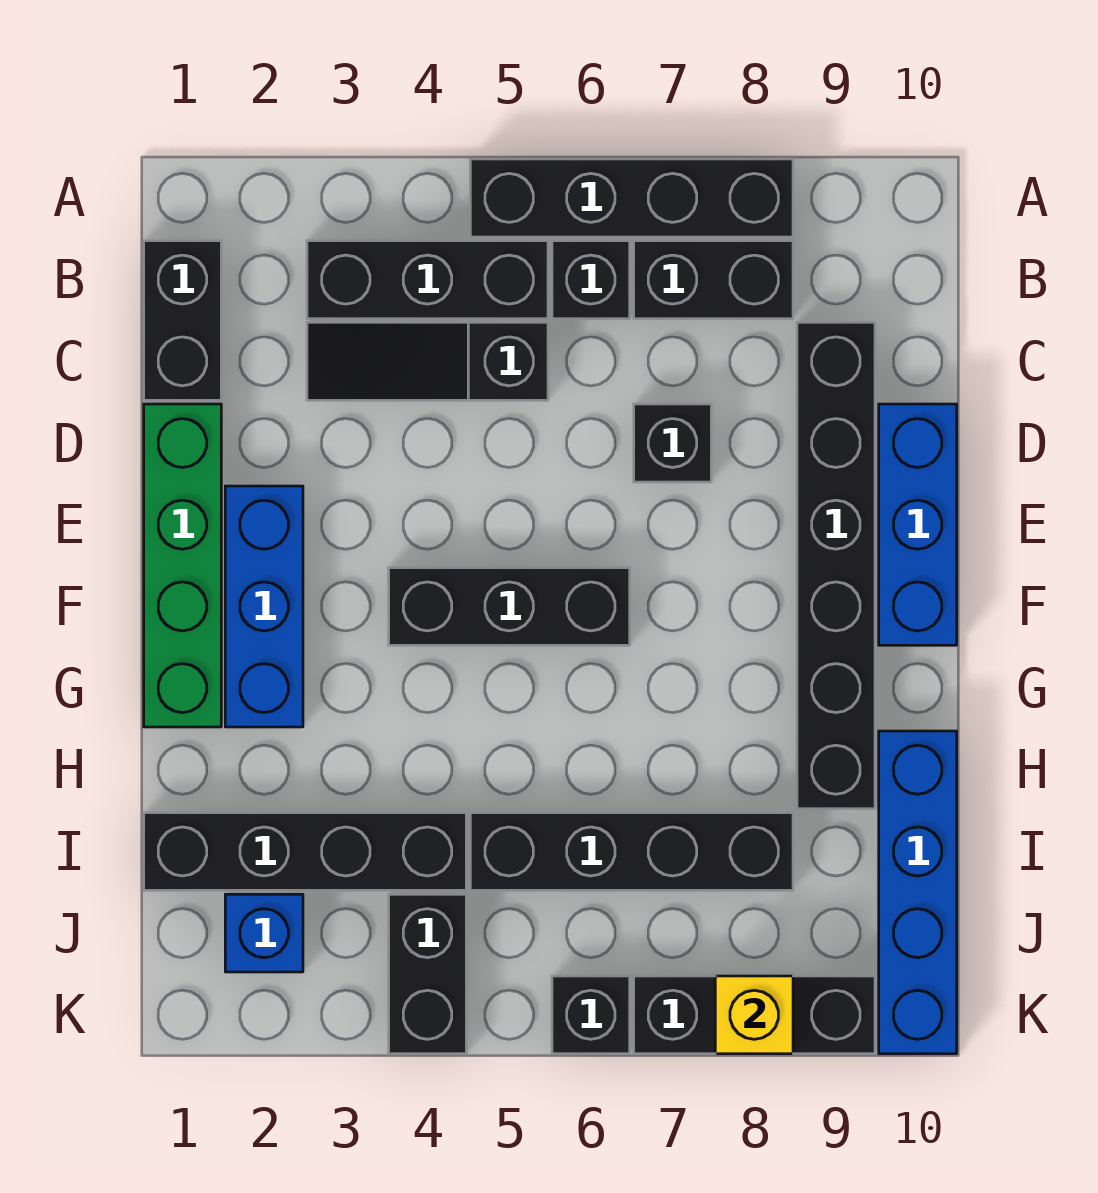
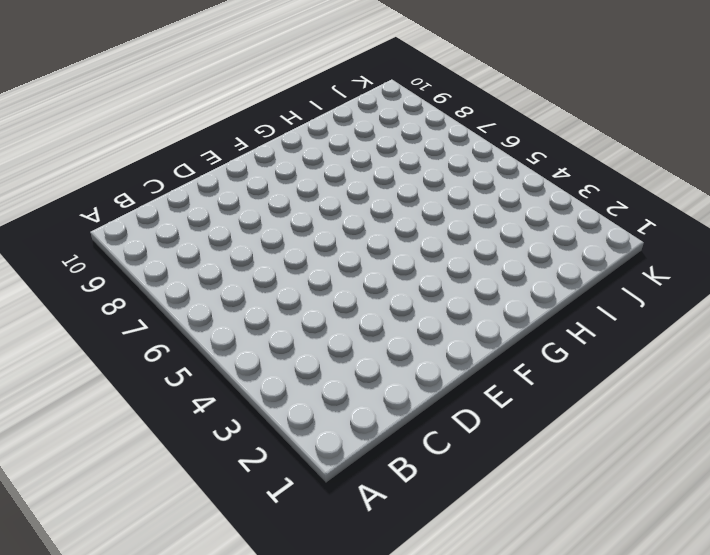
none -> black brick A5:A8 level 1
none -> black brick B1:C1 level 1
none -> black brick B3:B5 level 1

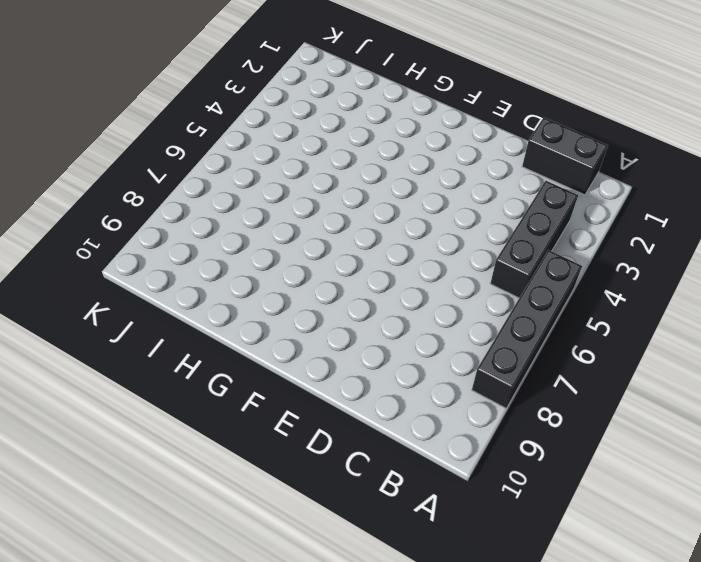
none -> black brick B6 level 1
none -> black brick B7:B8 level 1
none -> black slope C3:C5 level 1 top 5

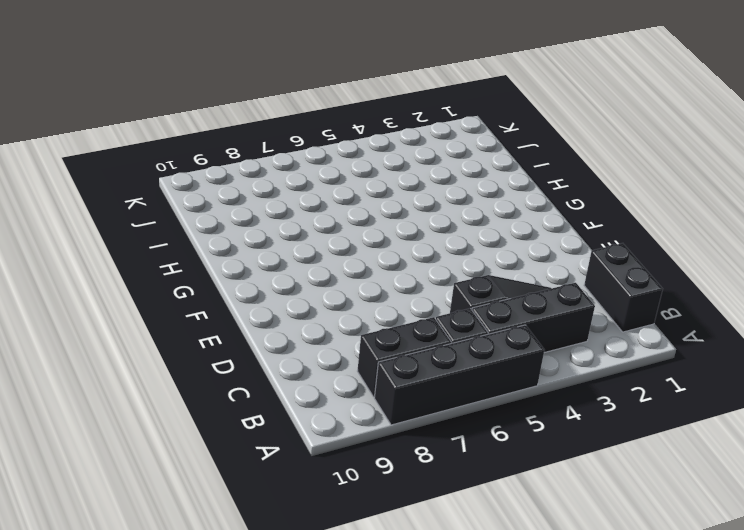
none -> black brick C9:H9 level 1
none -> green brick D1:G1 level 1
none -> black brick D7 level 1

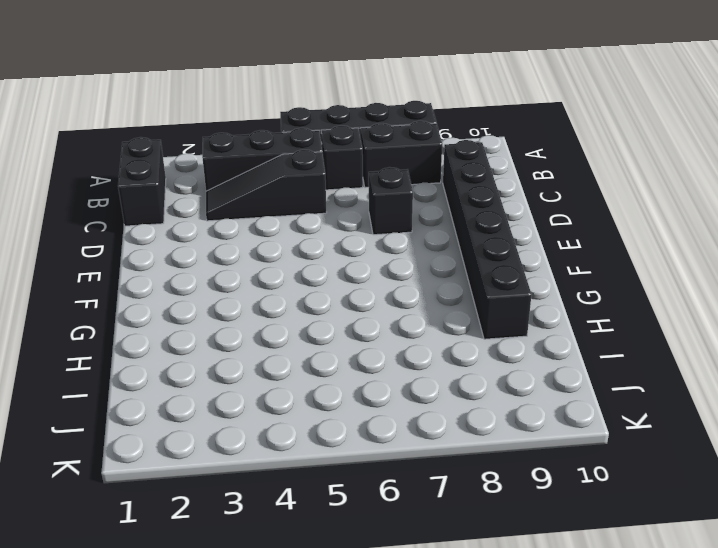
none -> green brick D1:G1 level 1
none -> blue brick D10:F10 level 1
none -> blue brick E2:G2 level 1

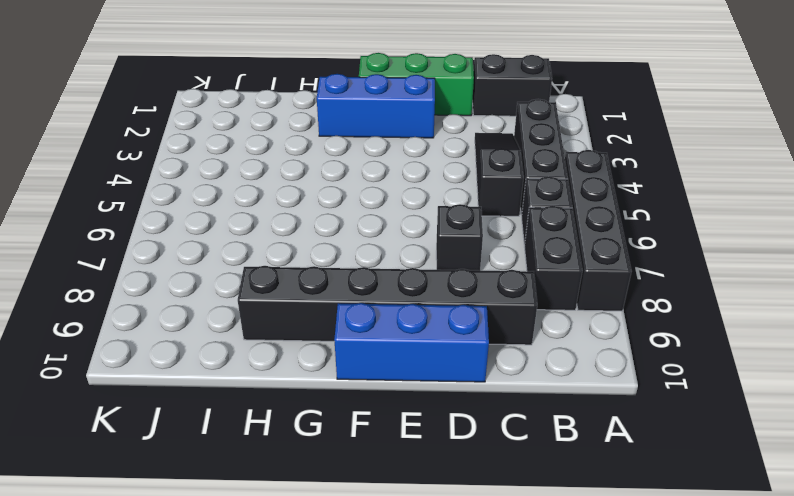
green brick D1:F1 level 1 -> green brick D1:G1 level 1
none -> black brick F4:F6 level 1
none -> blue brick H10:K10 level 1
none -> black brick I1:I4 level 1

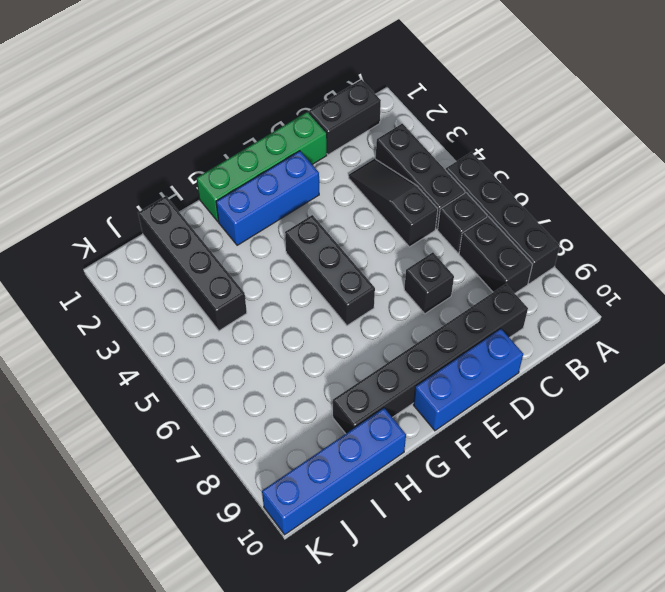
none -> black brick I5:I8 level 1
none -> blue brick J2 level 1
none -> black brick J4:K4 level 1

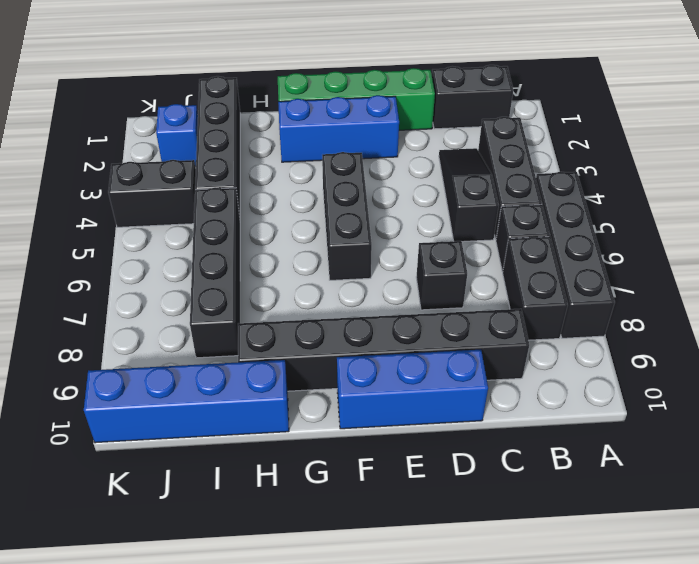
none -> black brick K6 level 1
none -> black brick K7:K9 level 1
none -> yellow brick K8 level 2

